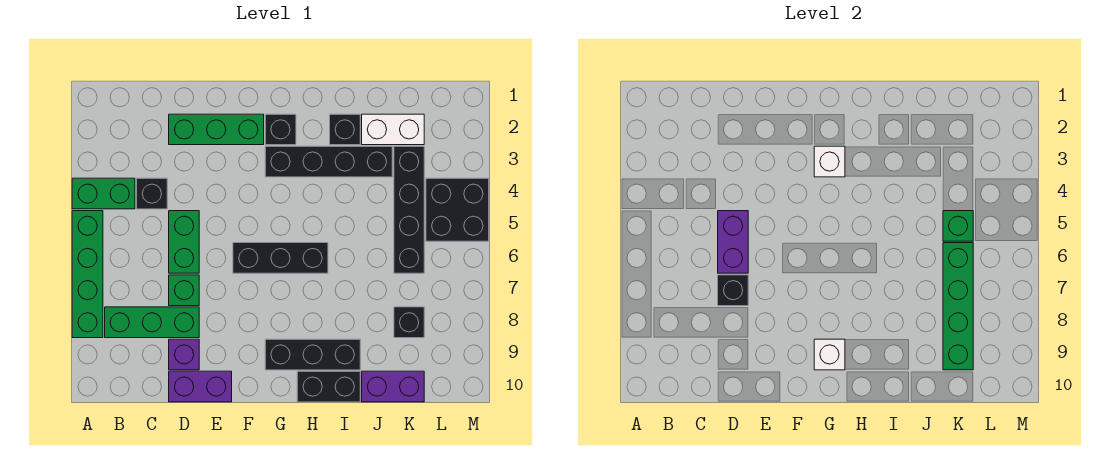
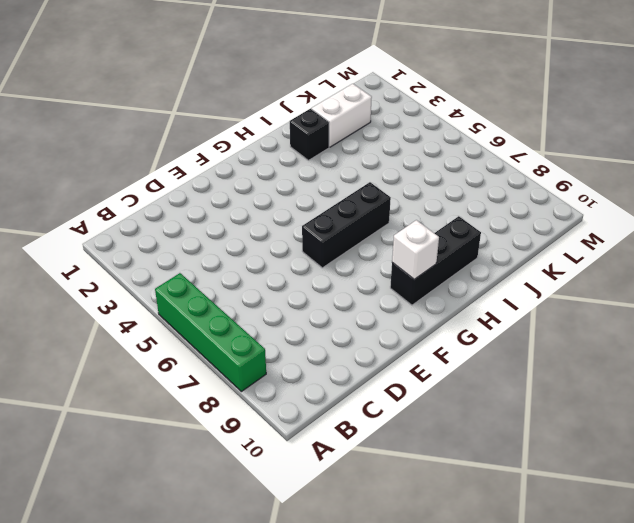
none -> green brick A4:B4 level 1
none -> green brick B8:D8 level 1
none -> black brick C4 level 1

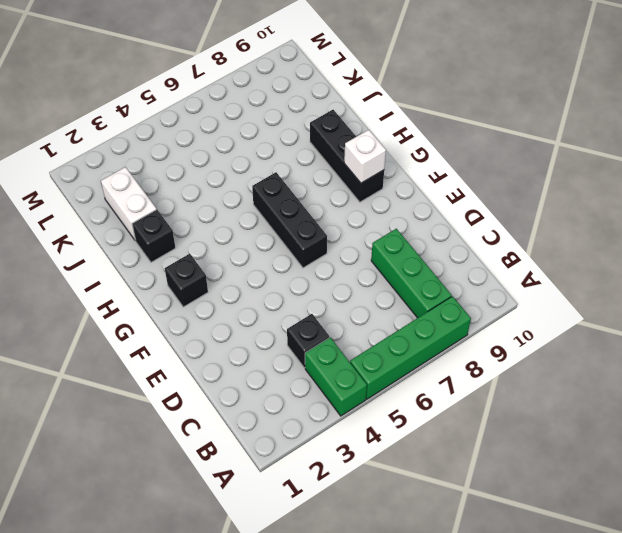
none -> green brick D2:F2 level 1
none -> green brick D5:D6 level 1
none -> green brick D7 level 1

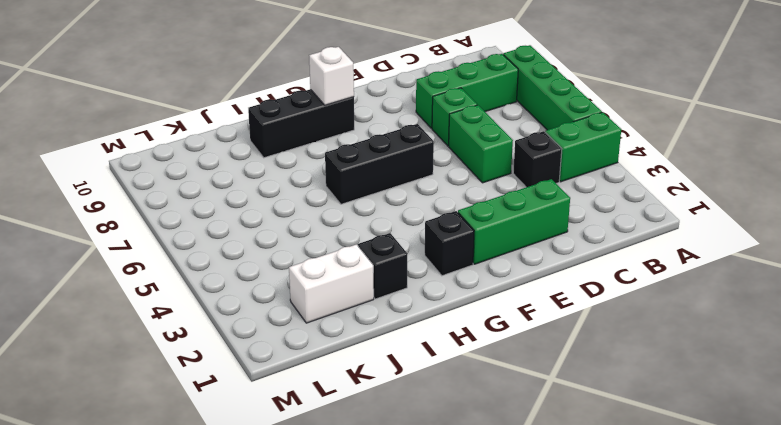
none -> purple brick D9 level 1
none -> purple brick D10:E10 level 1
none -> black brick G3:J3 level 1

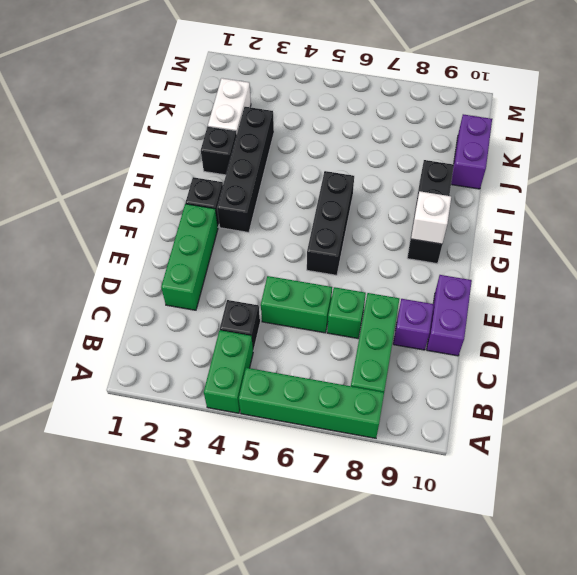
none -> black brick H10:I10 level 1
none -> black brick K3:K6 level 1
none -> black brick K8 level 1

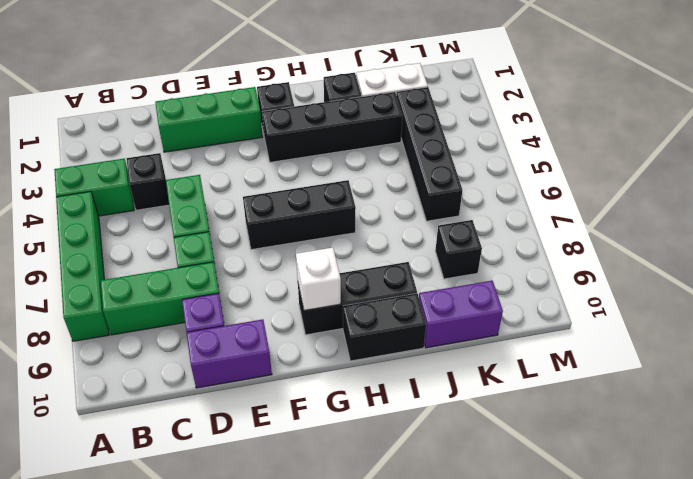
none -> black brick L4:M5 level 1
none -> purple brick D5:D6 level 2
none -> black brick D7 level 2

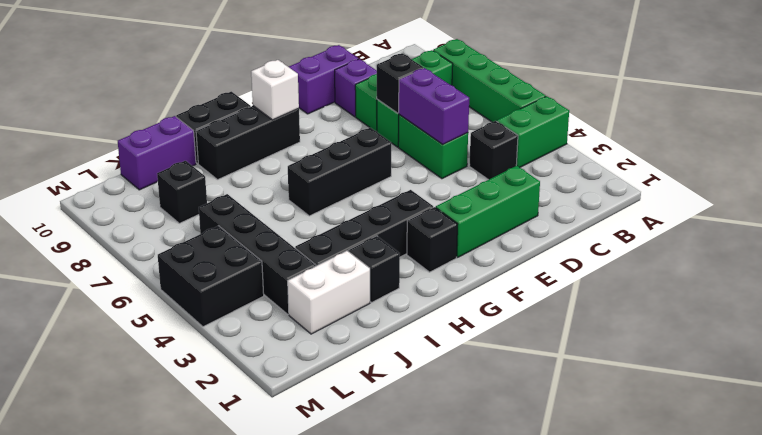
none -> white brick G3 level 2
none -> green brick K5 level 2
none -> green brick K6:K9 level 2

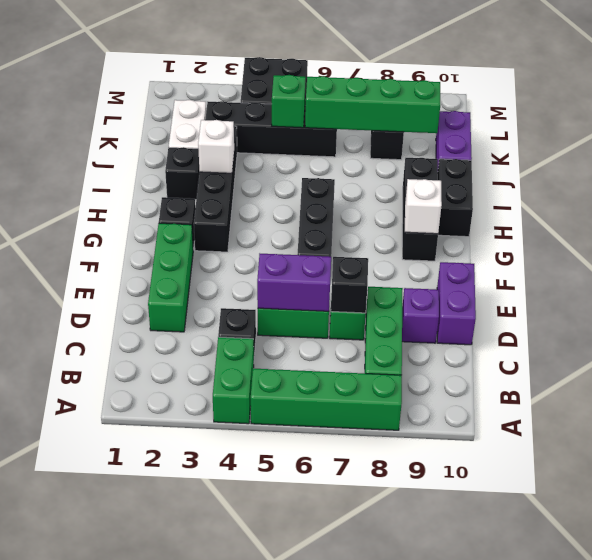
white brick I3 level 2 -> white brick G3 level 2

